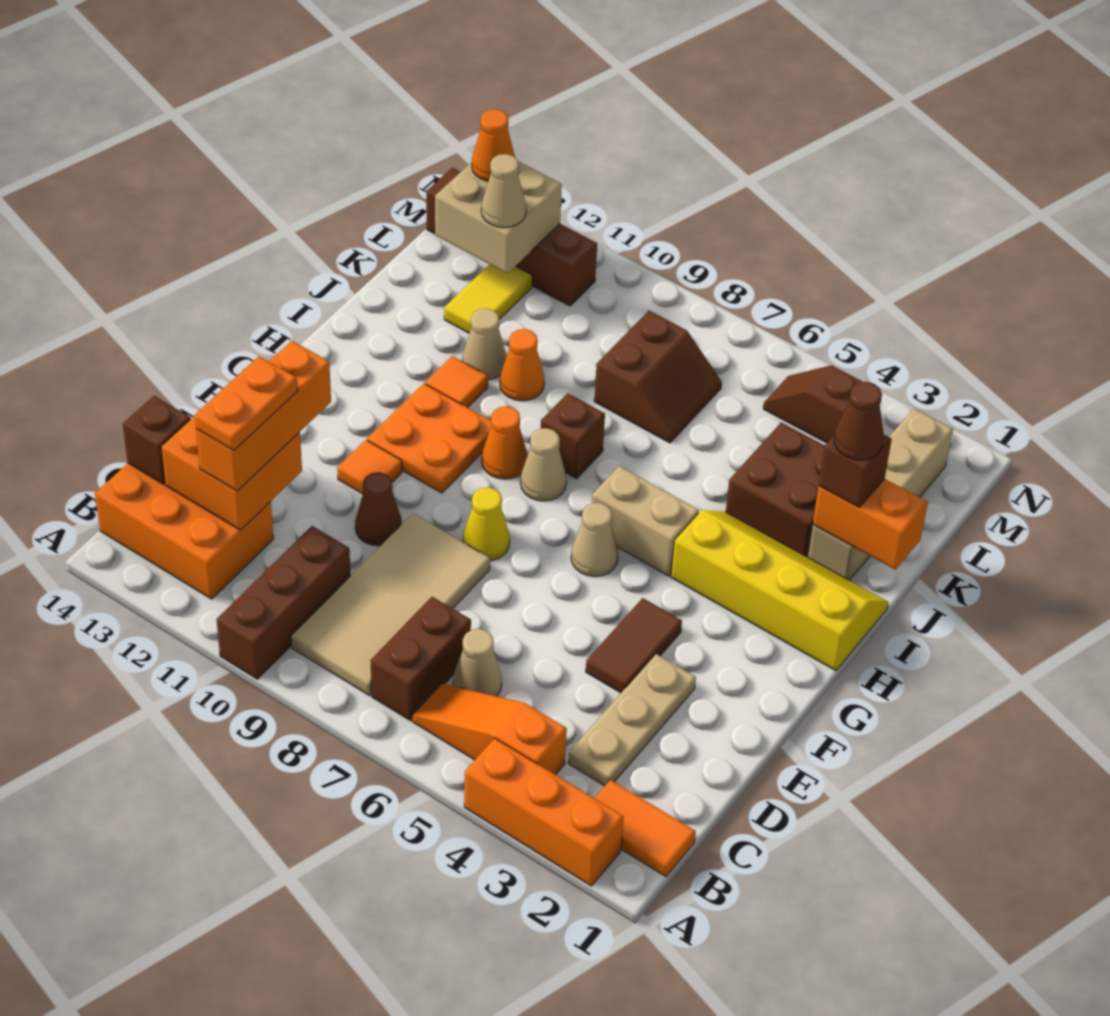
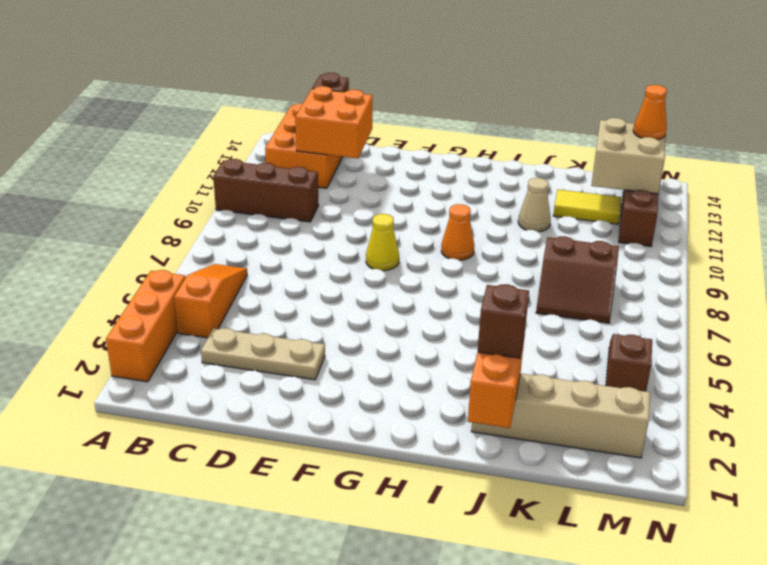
none -> orange tile B1:B2 level 1
none -> brown brick B7:C7 level 1
none -> tan tile B8:E9 level 1
none -> tan cone C6 level 1

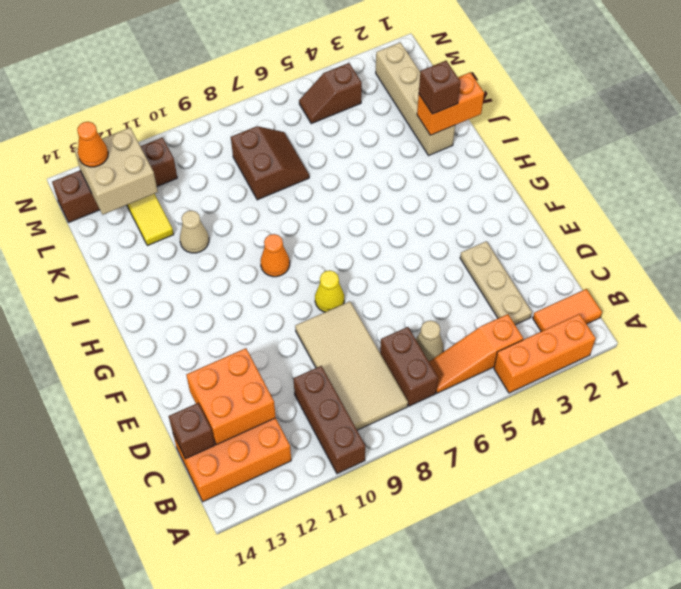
none -> brown tile E4:F4 level 1
none -> brown cone E10 level 1
none -> orange tile F11 level 1
none -> tan cone G6 level 1

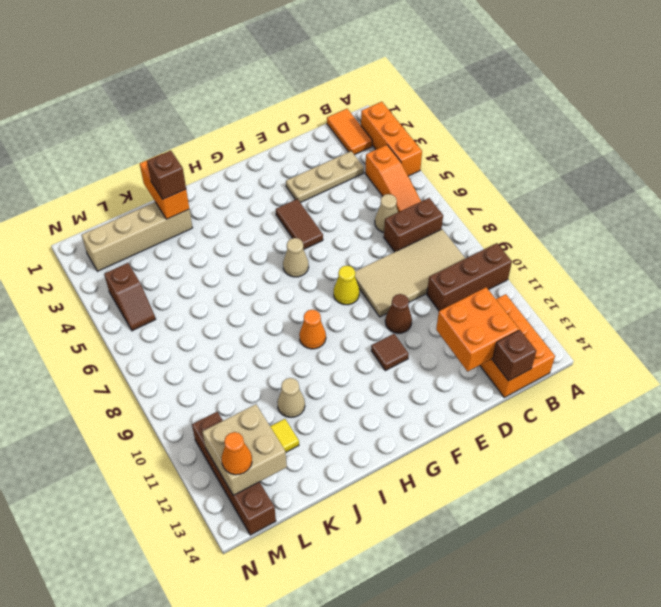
brown tile F4:F5 level 1 -> brown tile E4:F4 level 1
brown tile F11 level 1 -> orange tile F11 level 1
none -> orange plate G10:H11 level 1
none -> yellow slope H1:I4 level 1 top H
none -> tan brick H5:H6 level 1
none -> tan cone H8 level 1

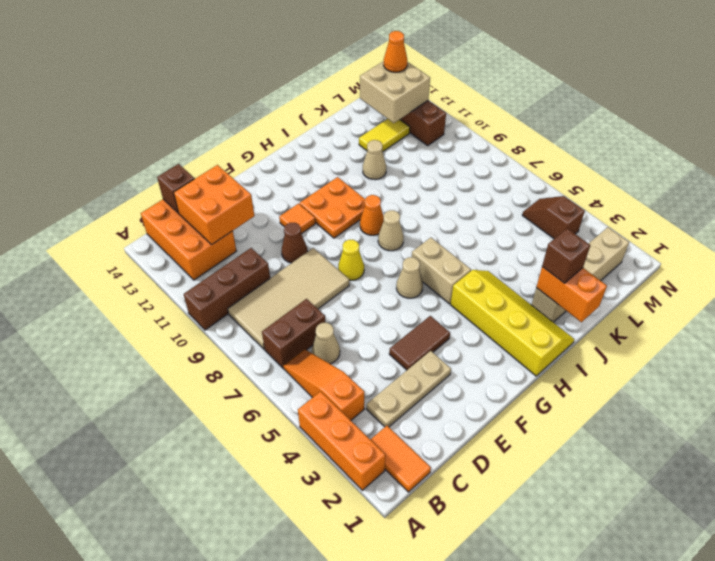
none -> brown brick I8 level 1
none -> orange tile I11 level 1
none -> brown brick J3:K4 level 1
none -> orange cone J10 level 1

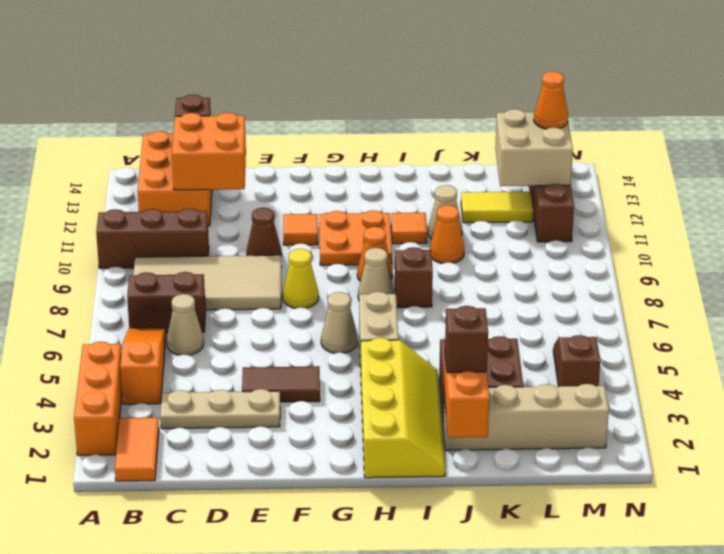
none -> brown slope K7:L8 level 1 top 8
none -> orange brick C12:E12 level 3
none -> tan cone L12 level 3
none -> orange plate C12:D12 level 4

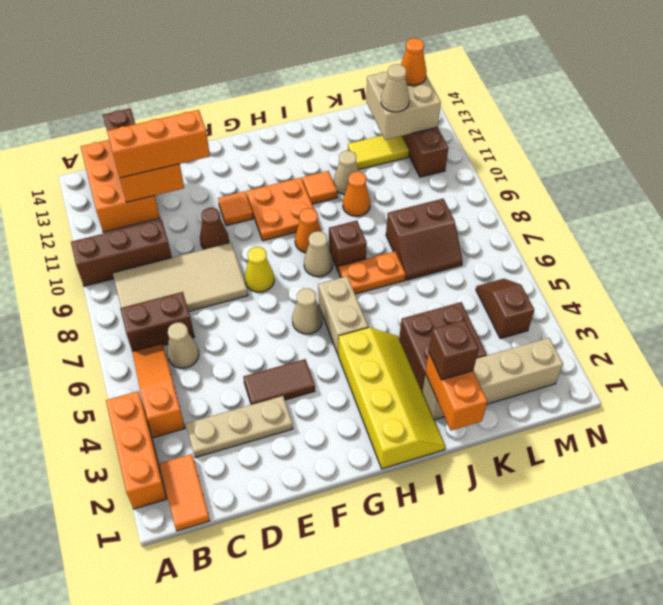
orange plate I7:J7 level 1 -> orange plate C12:D12 level 4
none -> brown cone J2 level 4

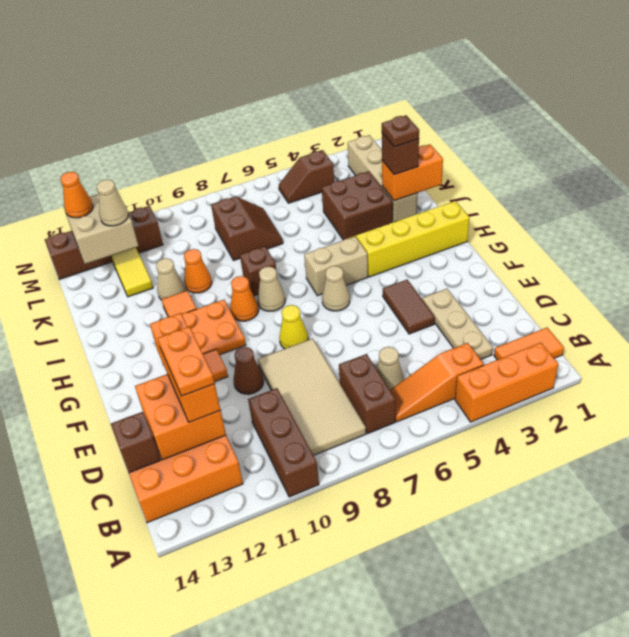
brown plate J2 level 4 -> brown cone J2 level 4

